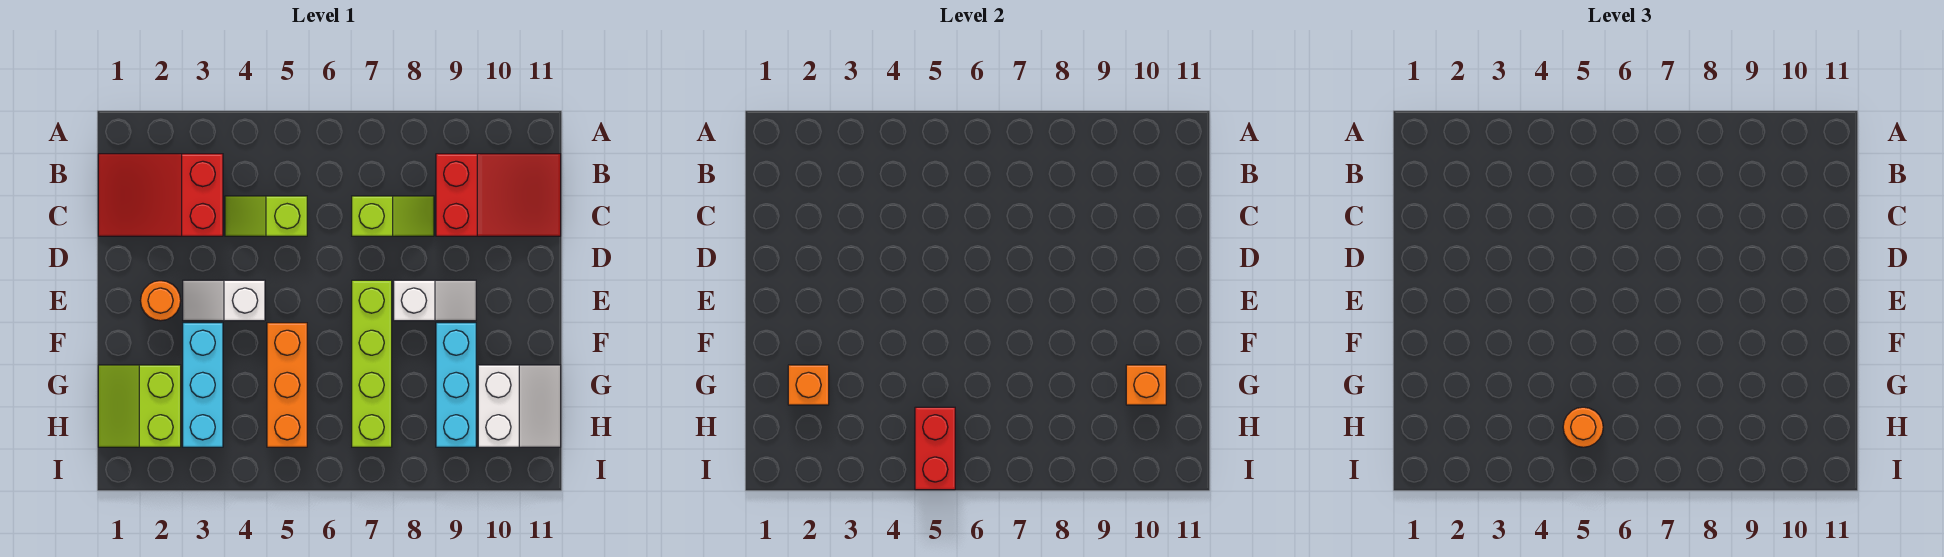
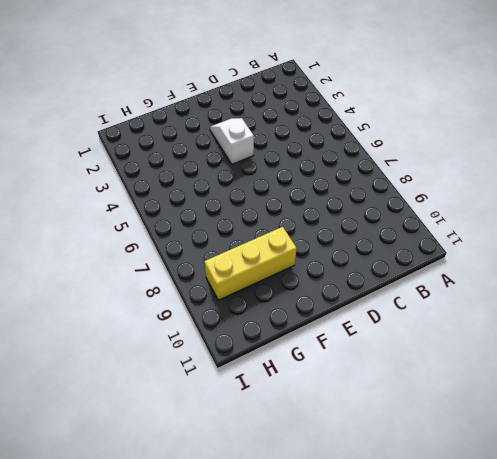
yellow brick F9:H9 level 1 -> cyan brick F9:H9 level 1
none -> red slope B1:C3 level 1 top 3
none -> red slope B9:C11 level 1 top 9
none -> lime slope C4:C5 level 1 top 5

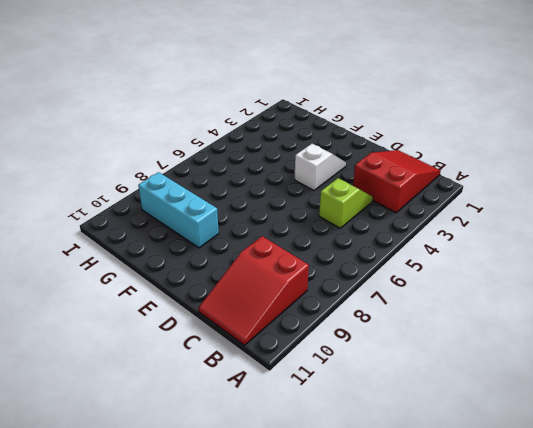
none -> lime slope C7:C8 level 1 top 7
none -> orange round brick E2 level 1
none -> lime brick E7:H7 level 1

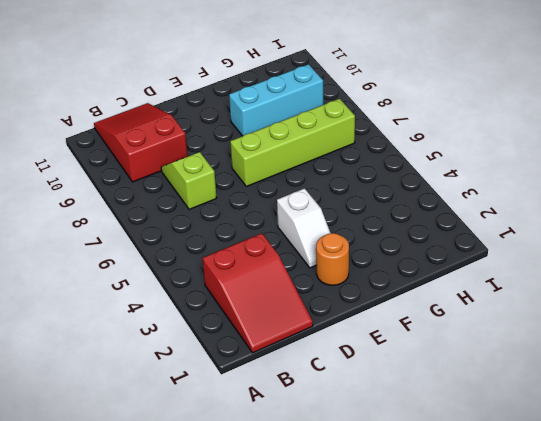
none -> lime slope C4:C5 level 1 top 5
none -> white slope E8:E9 level 1 top 8
none -> cyan brick F3:H3 level 1

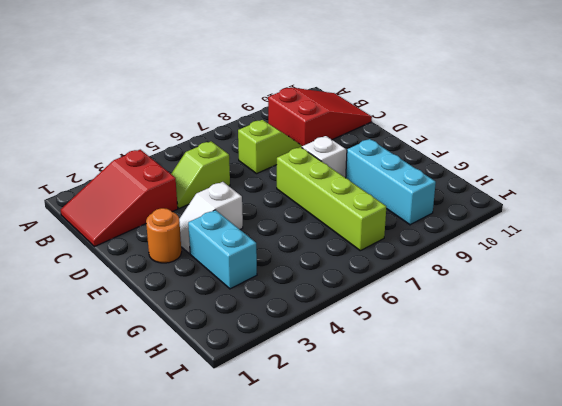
cyan brick F3:G3 level 1 -> cyan brick F3:H3 level 1
none -> orange brick F5:H5 level 1
none -> lime slope G1:H2 level 1 top 2
none -> white slope G10:H11 level 1 top 10

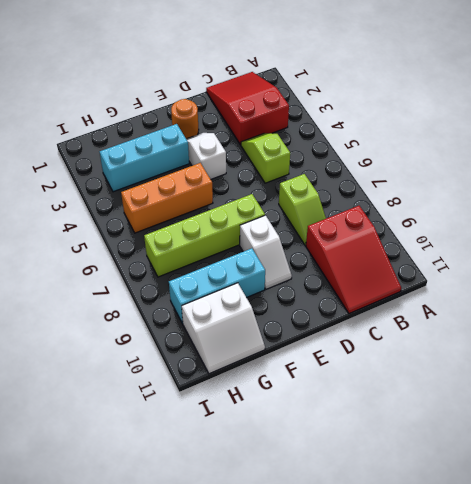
none -> lime slope G1:H2 level 1 top 2
none -> orange brick G2 level 2
none -> orange brick G10 level 2

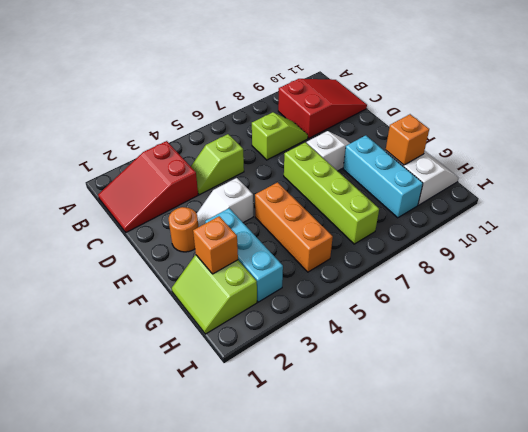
none -> red brick H5:I5 level 2
none -> orange round brick H5 level 3

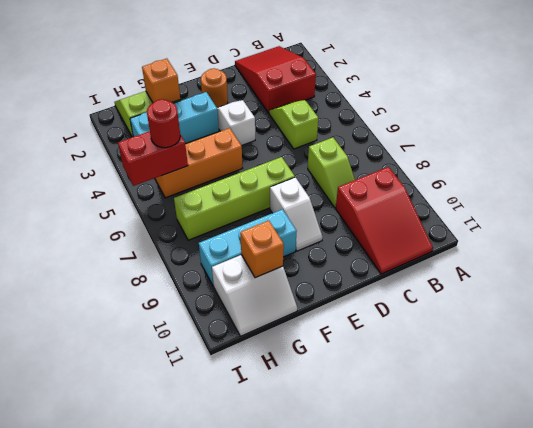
red round brick H5 level 3 -> orange round brick H5 level 3

